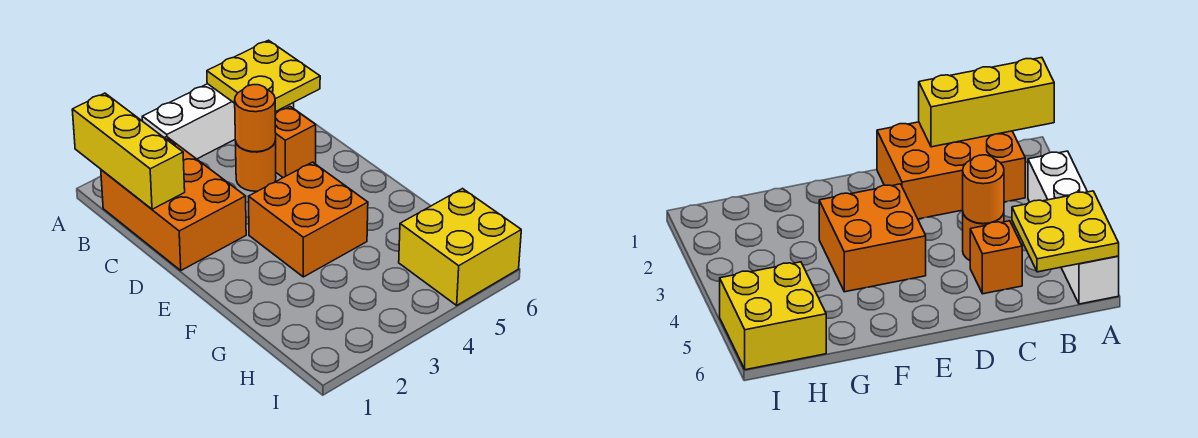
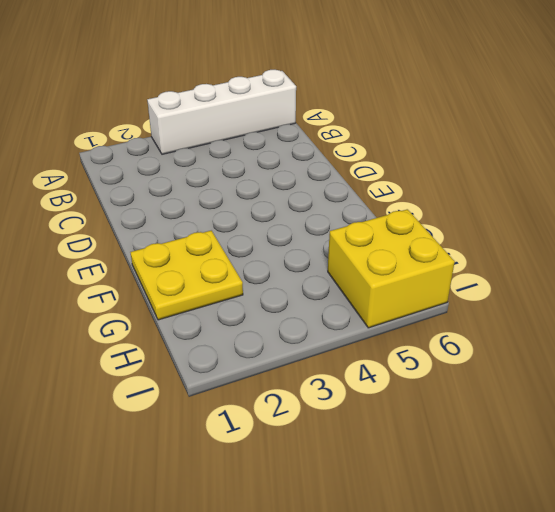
yellow plate F1:G2 level 1 -> yellow plate A5:B6 level 2
none -> orange brick B1:D2 level 1
none -> orange round brick C4 level 1

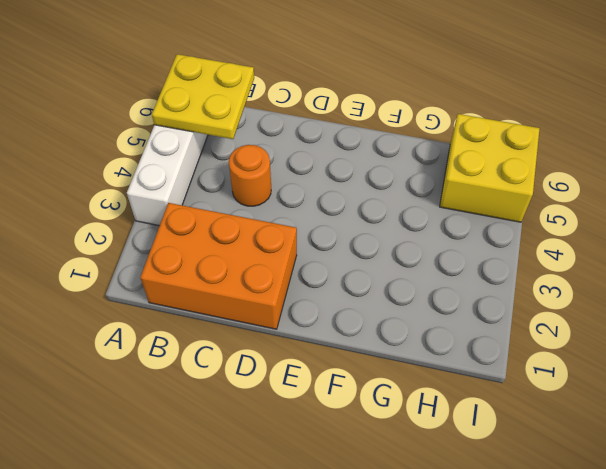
none -> orange brick C5 level 1
none -> orange brick E3:F4 level 1

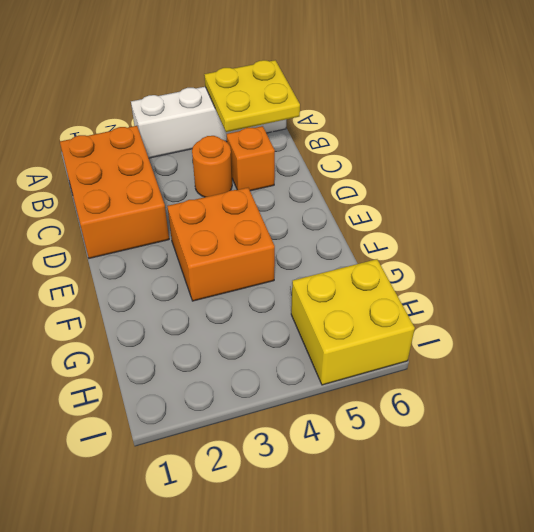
none -> yellow brick A1:C1 level 2
none -> orange round brick C4 level 2

